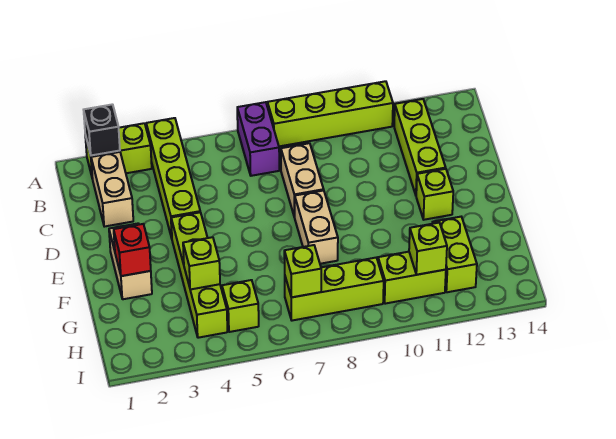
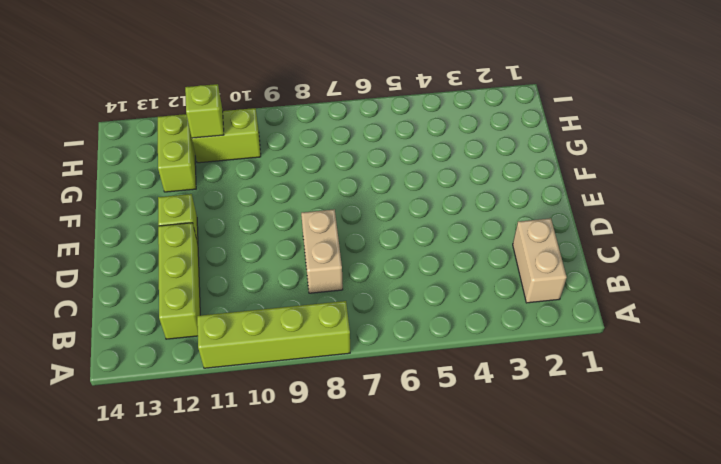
none -> lime brick A2:A3 level 1
none -> lime brick A4:D4 level 1
none -> purple brick A7:B7 level 1

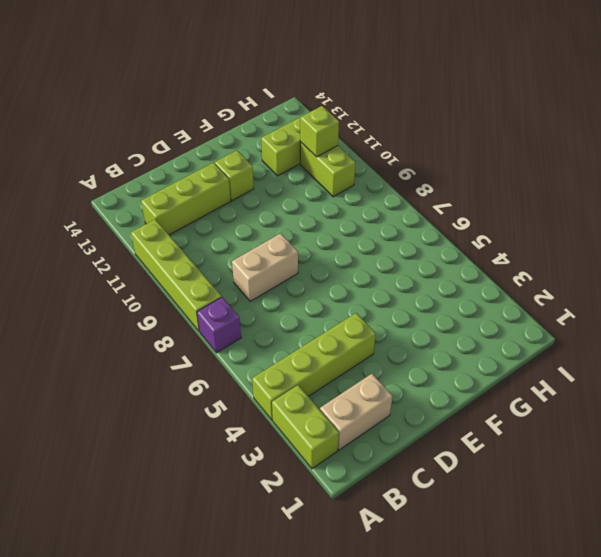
purple brick A7 level 1 -> purple brick A7:B7 level 1
none -> tan brick E2:F2 level 1
none -> lime brick E4:H4 level 1
none -> tan brick E8:F8 level 1

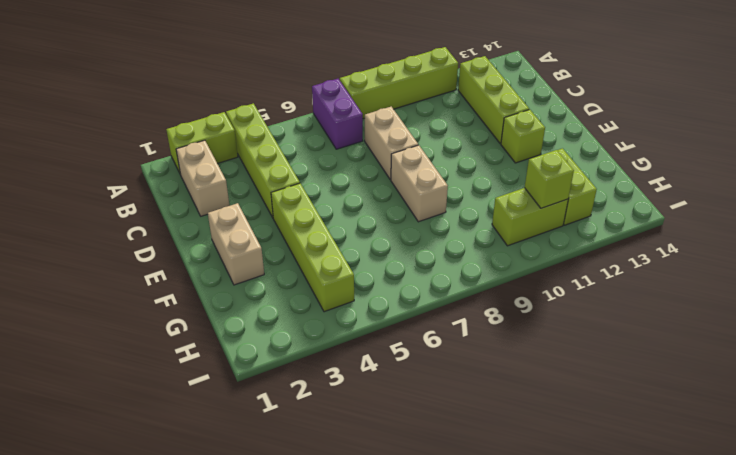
none -> lime brick H5 level 1
none -> lime brick H7:H9 level 1
none -> black brick A2 level 2

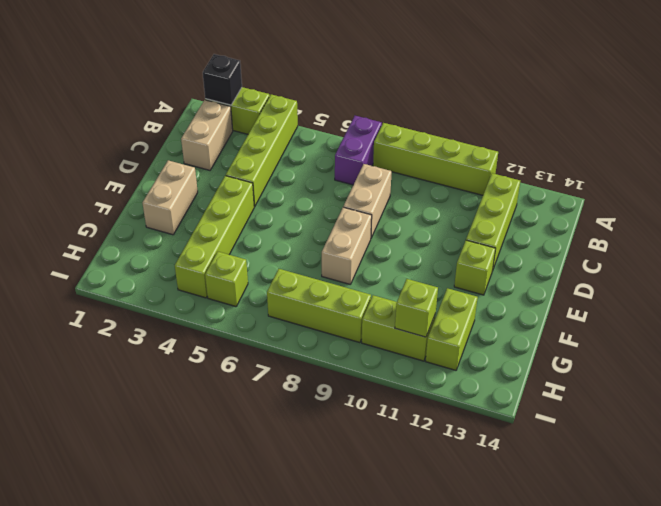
none -> red brick F2 level 2
none -> lime brick G4 level 2
none -> lime brick H7 level 2

